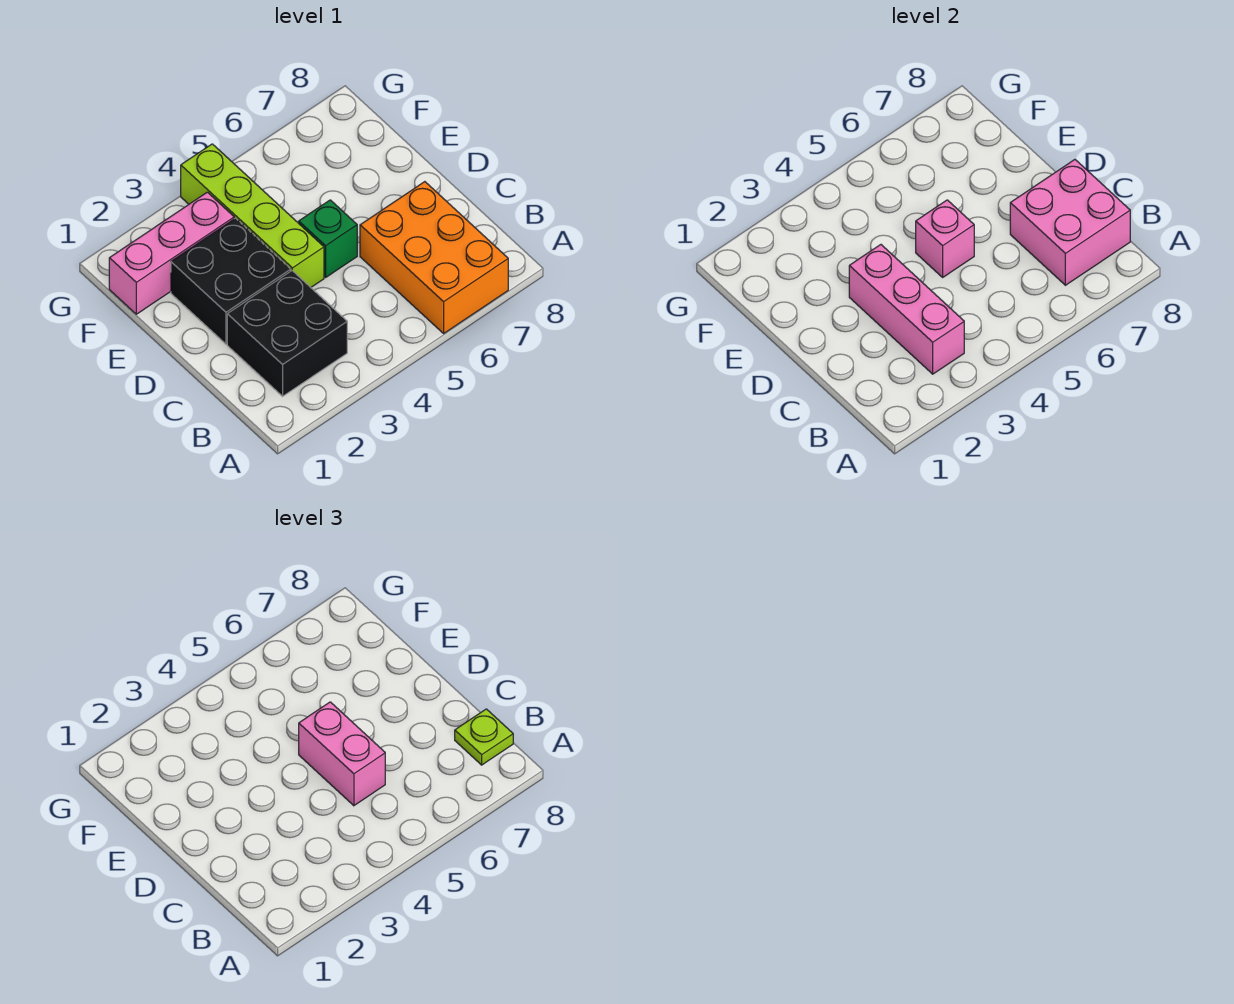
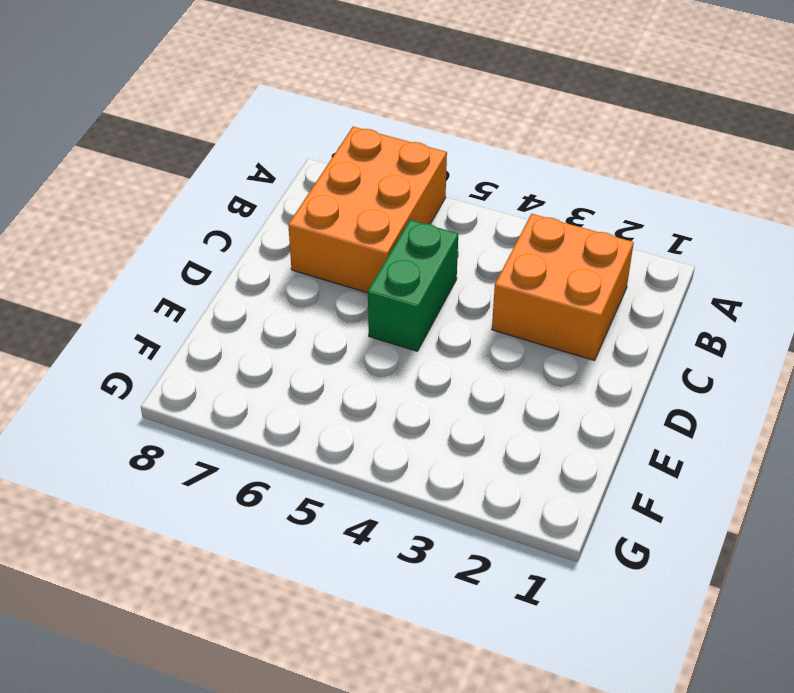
orange brick B2:C3 level 1 -> black brick B2:C3 level 1
green brick C5:D5 level 1 -> green brick D5 level 1
none -> black brick D2:E3 level 1
none -> lime brick D4:G4 level 1

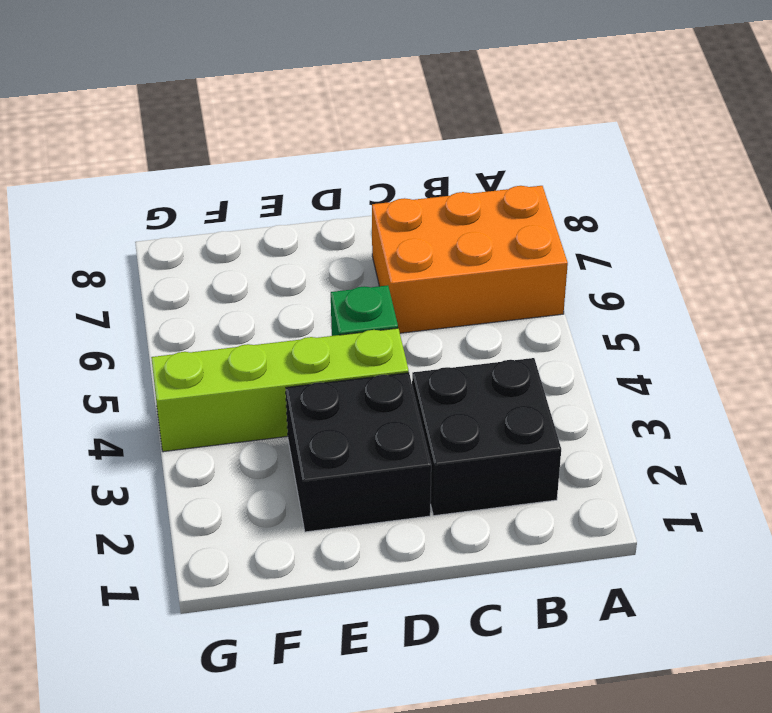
none -> pink brick F1:F3 level 1
none -> pink brick B3:D3 level 2

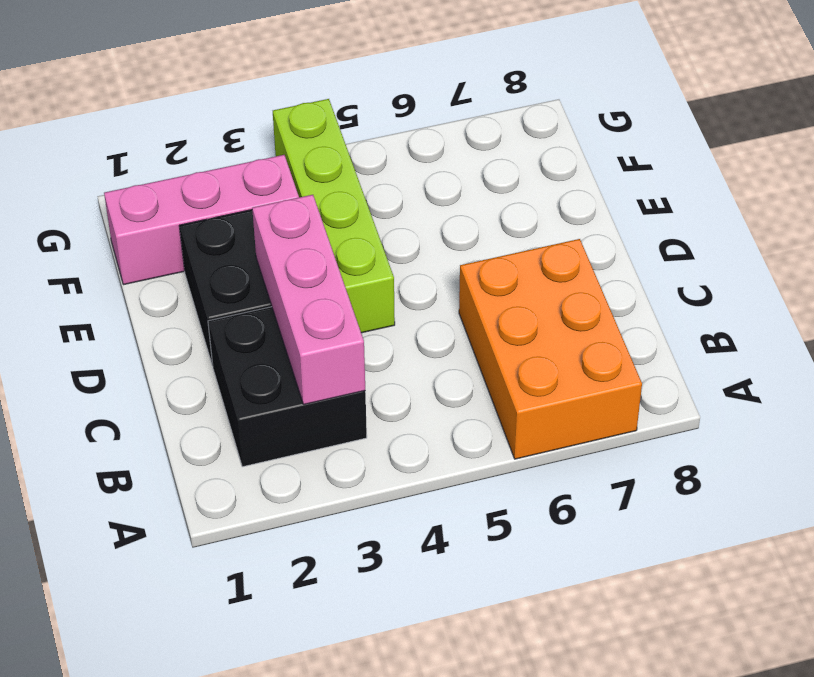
none -> green brick D5 level 1
none -> pink brick B7:C8 level 2

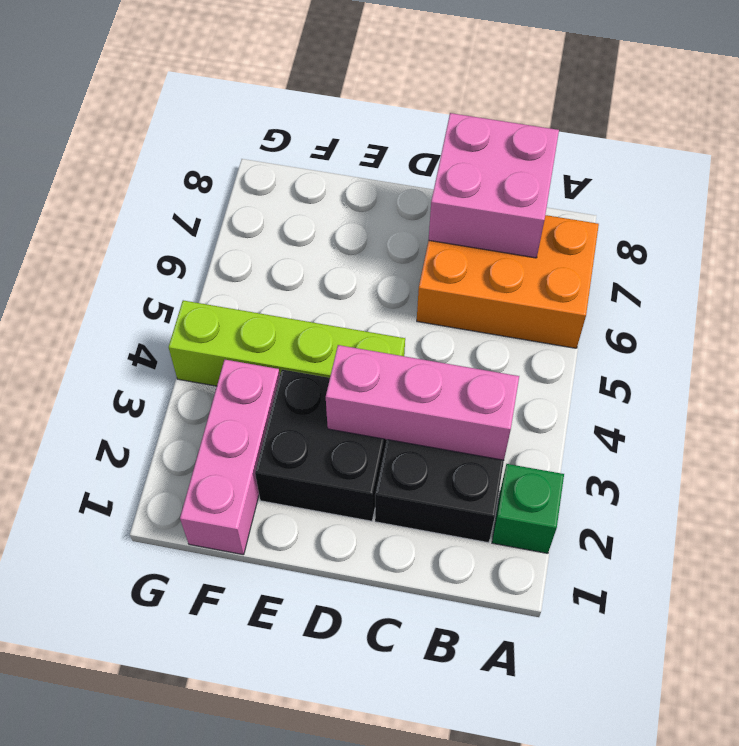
green brick A2 level 1 -> green brick D5 level 1
none -> pink brick D5 level 2
none -> lime plate B8 level 3

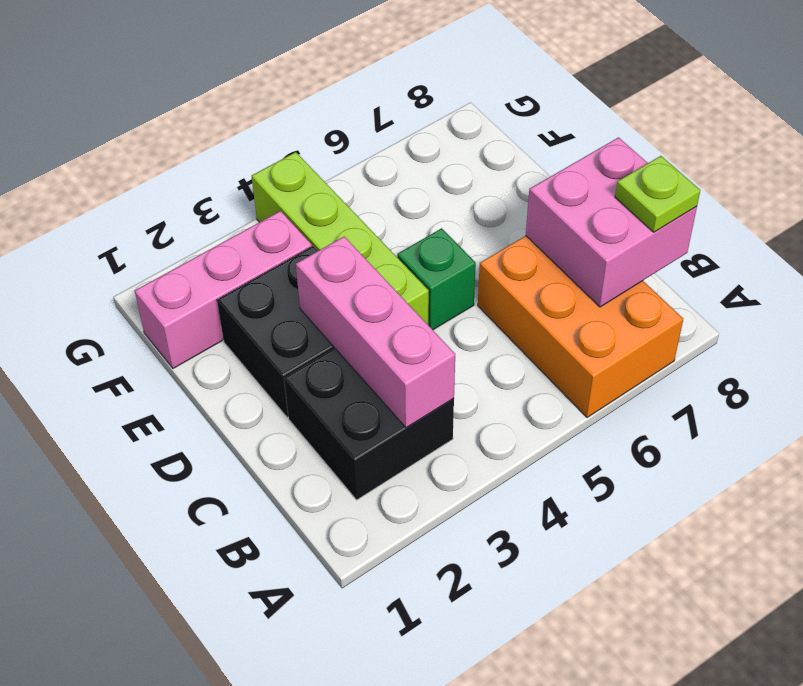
none -> pink brick D5 level 2
none -> pink brick C5:D5 level 3

